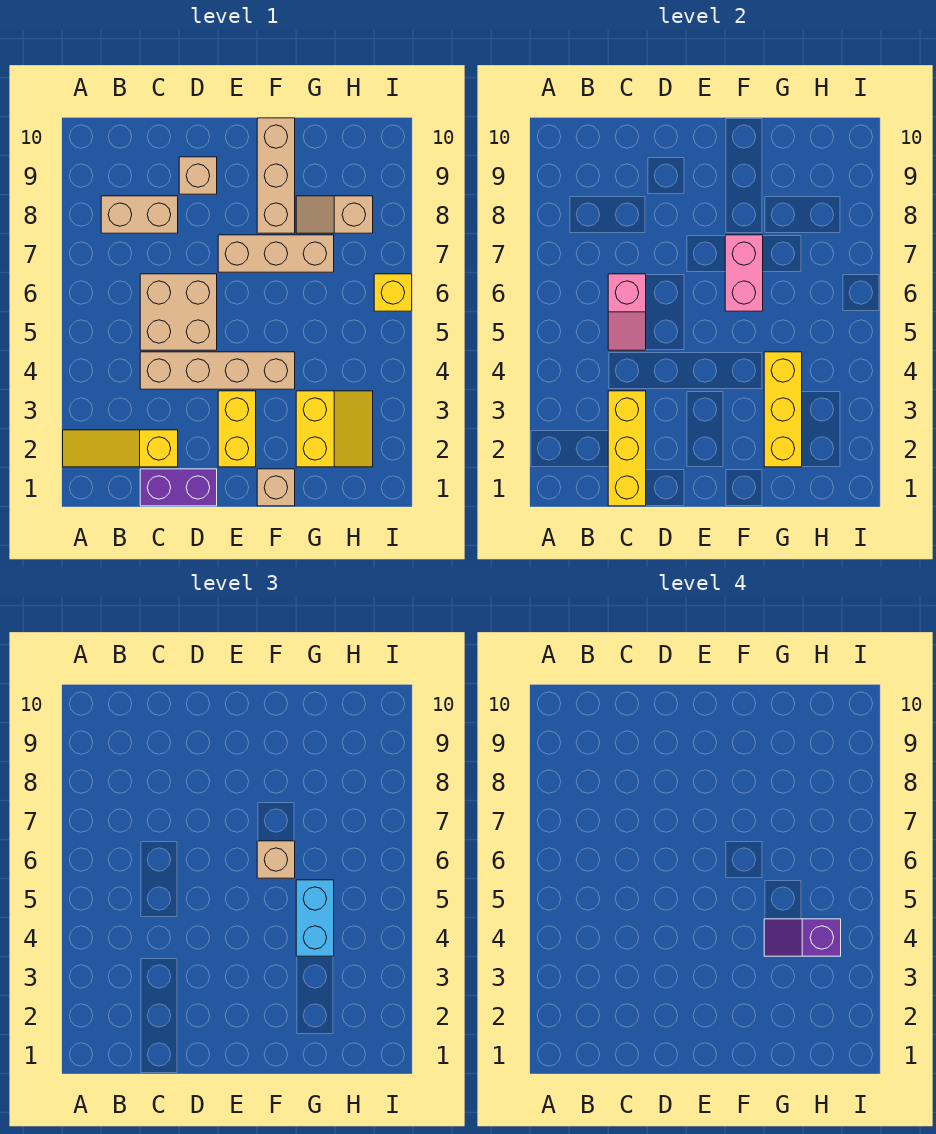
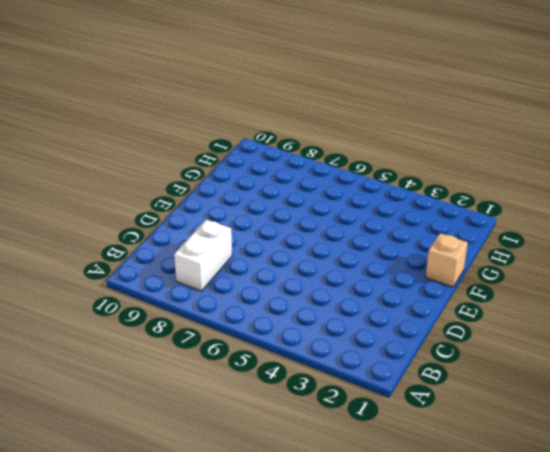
white brick B8:C8 level 1 -> tan brick B8:C8 level 1
none -> yellow slope A2:C2 level 1 top C
none -> purple brick C1:D1 level 1
none -> tan brick C4:F4 level 1

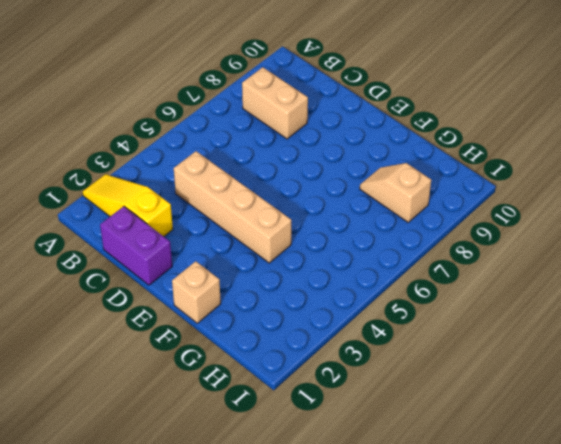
none -> tan brick C5:D6 level 1
none -> tan brick D9 level 1
none -> yellow brick E2:E3 level 1

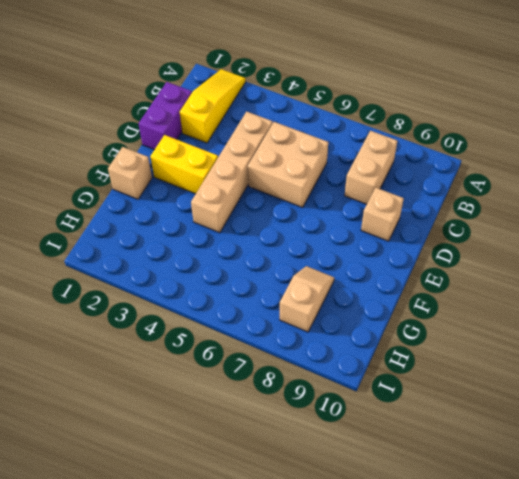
none -> tan brick E7:G7 level 1
none -> tan brick F8:F10 level 1
none -> yellow slope G2:H3 level 1 top G

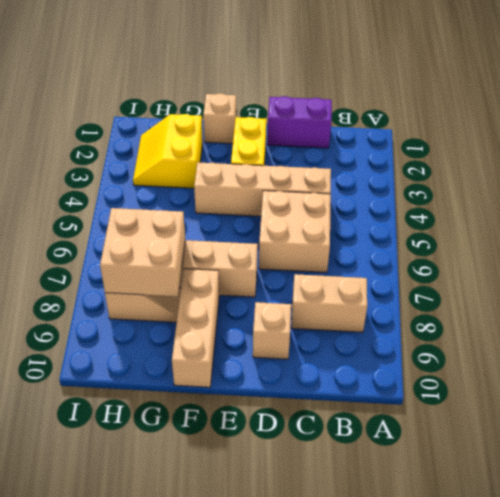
tan brick G7:H8 level 2 -> none
none -> yellow slope A2:C2 level 1 top C
none -> yellow brick I6 level 1
none -> yellow brick C1:C3 level 2

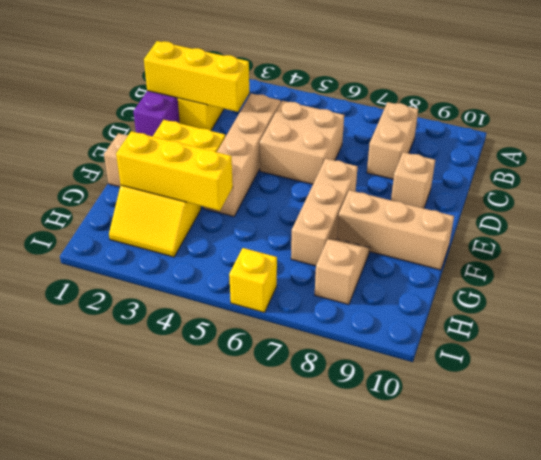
none -> pink slope C5:C6 level 2 top 6
none -> pink brick F6:F7 level 2
none -> tan brick F6 level 3

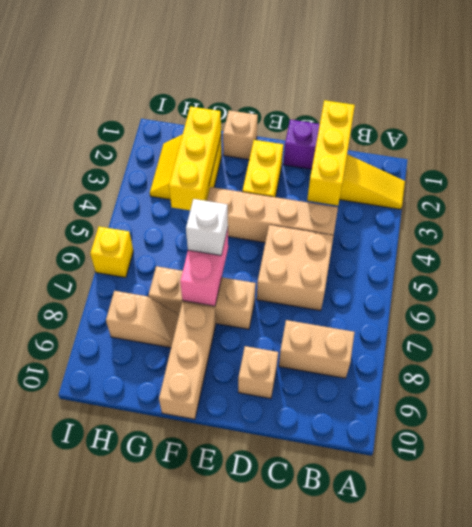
white brick F6 level 3 -> tan brick F6 level 3
none -> pink slope C5:C6 level 2 top 6
none -> cyan brick G4:G5 level 3
none -> purple slope G4:H4 level 4 top H

